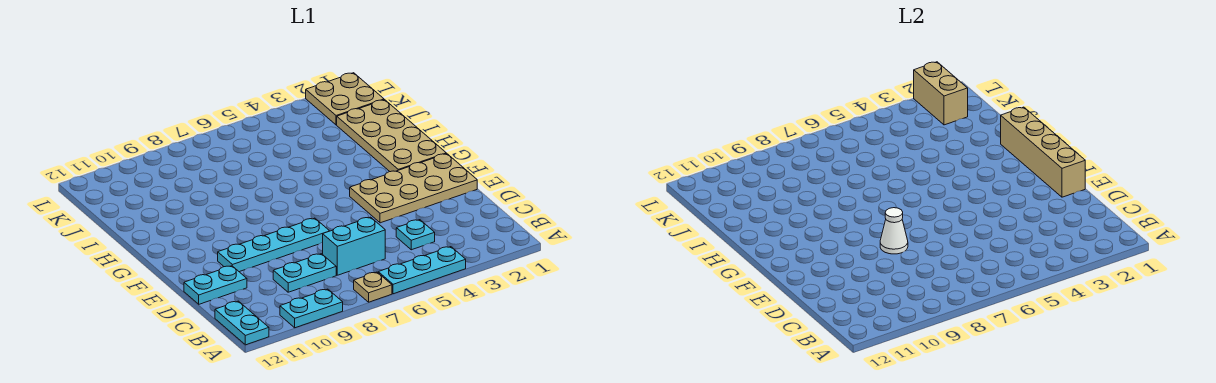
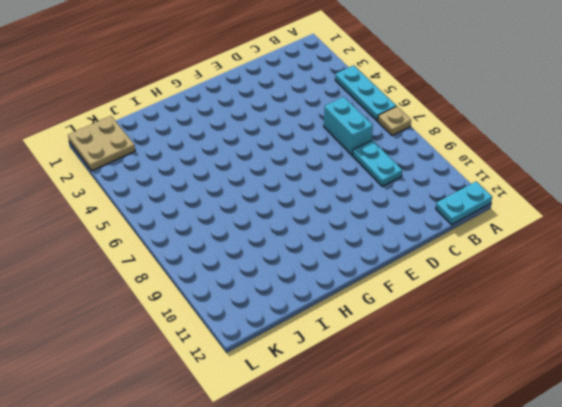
none -> cyan plate A9:A10 level 1
none -> cyan plate C4 level 1
none -> cyan plate D11:D12 level 1

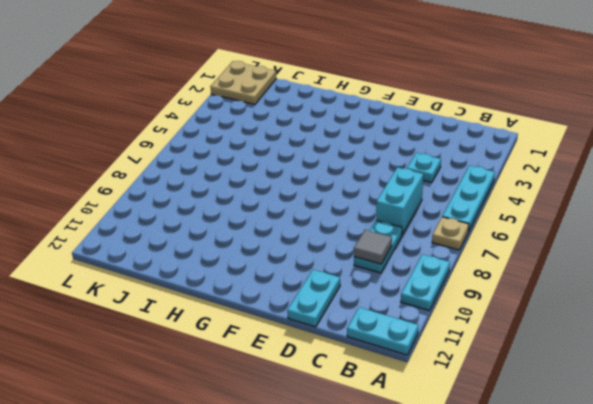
grey tile C9 level 2 -> none
none -> tan plate E1:F4 level 1
none -> cyan plate E7:E10 level 1
none -> tan plate G1:J2 level 1

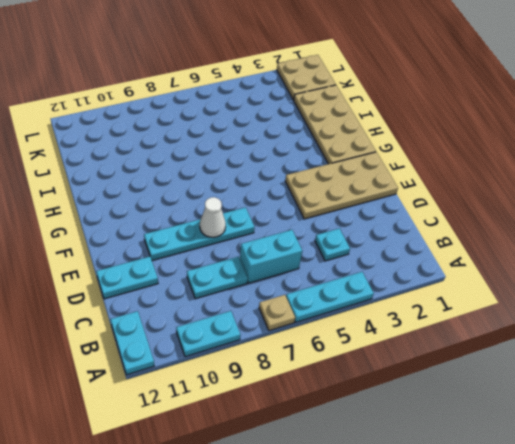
none -> tan brick E1:H1 level 2
none -> tan brick K2:L2 level 2

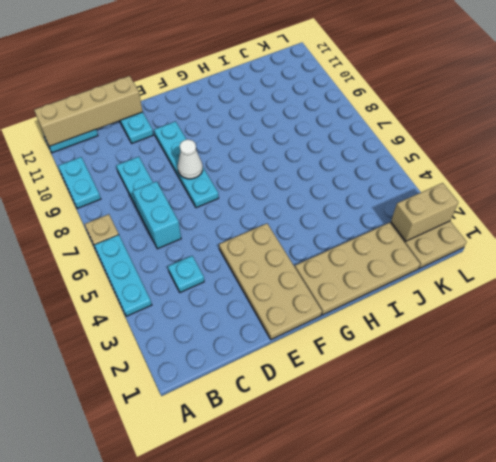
tan brick A12:D12 level 2 -> tan brick E1:H1 level 2

